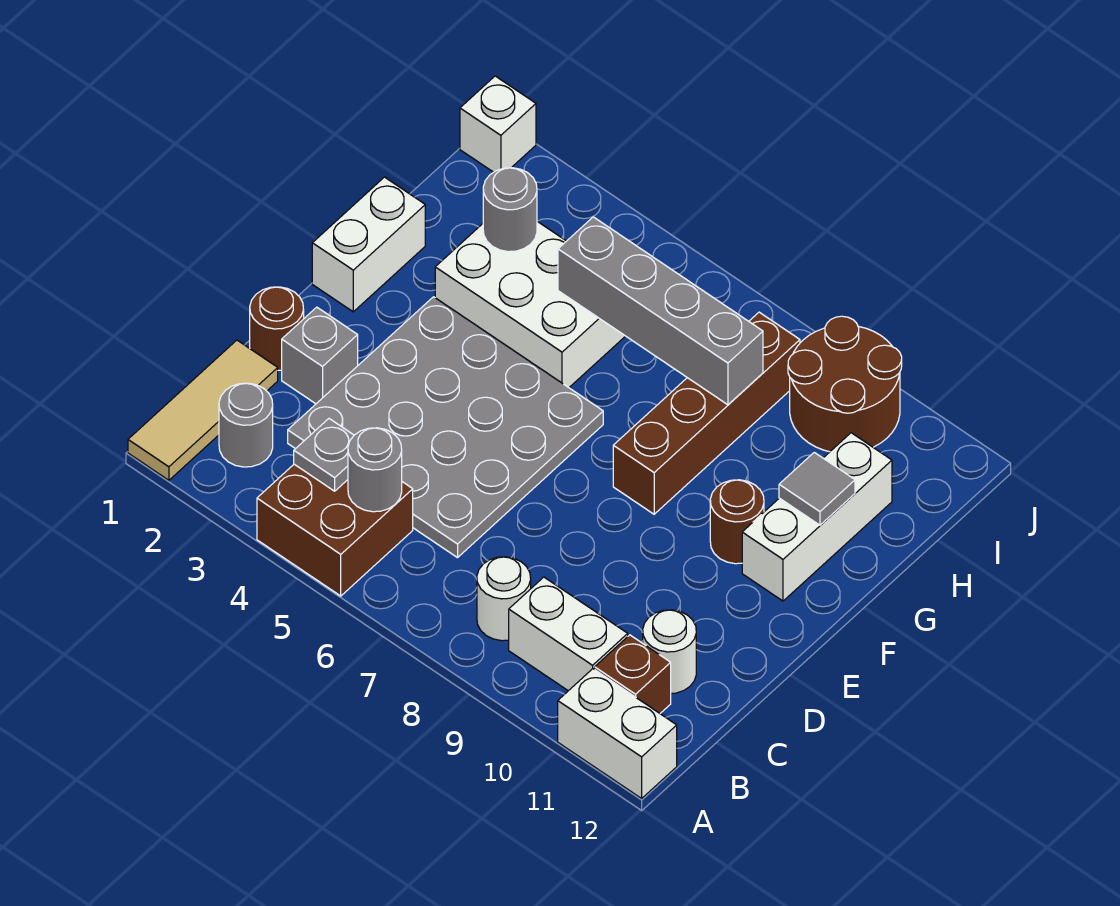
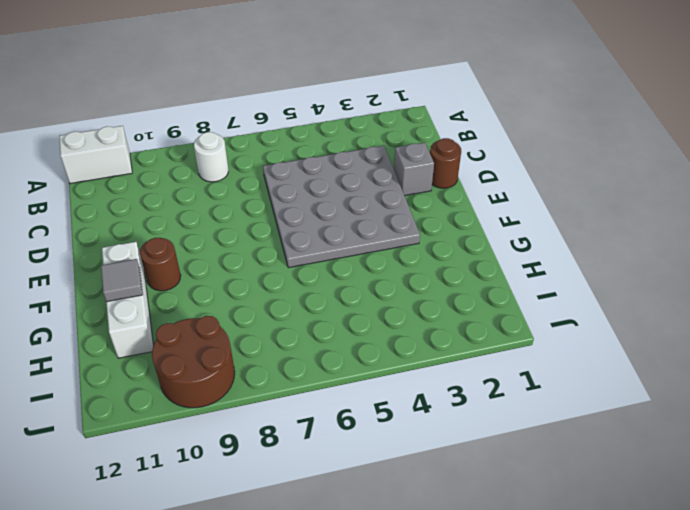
none -> tan tile A1:C1 level 1
none -> brown brick A4:B5 level 1
none -> grey round brick B2 level 1

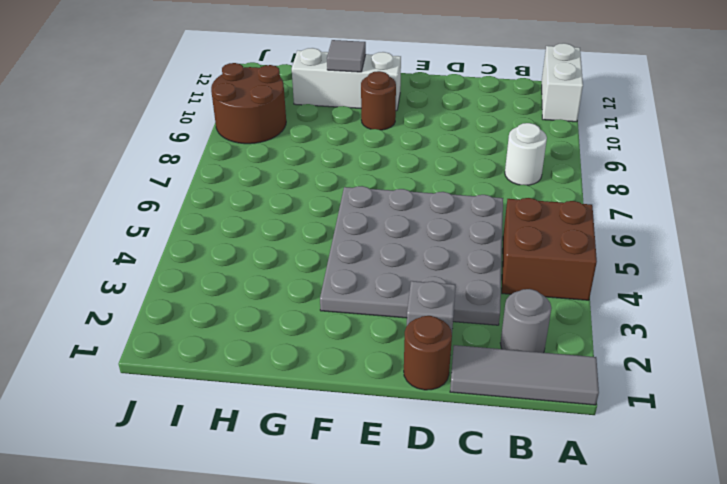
grey tile A1:C1 level 1 -> tan tile A1:C1 level 1
none -> white brick B9:B10 level 1
none -> brown brick B11 level 1
none -> white round brick C11 level 1

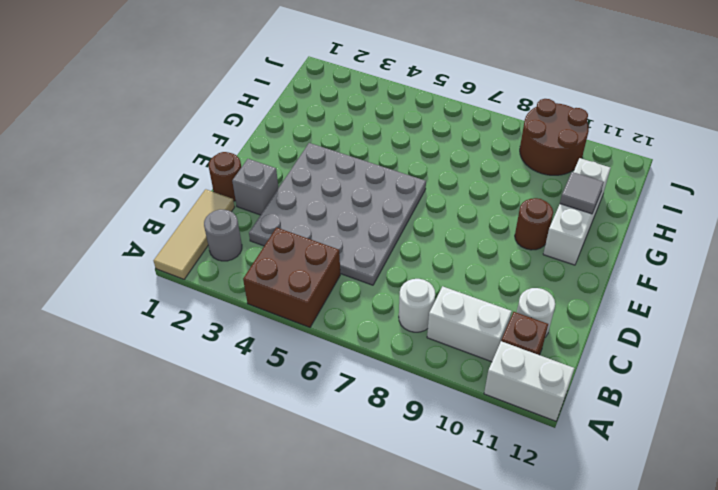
none -> white brick F1:G1 level 1
none -> brown brick F8:I8 level 1
none -> white brick G3:H5 level 1

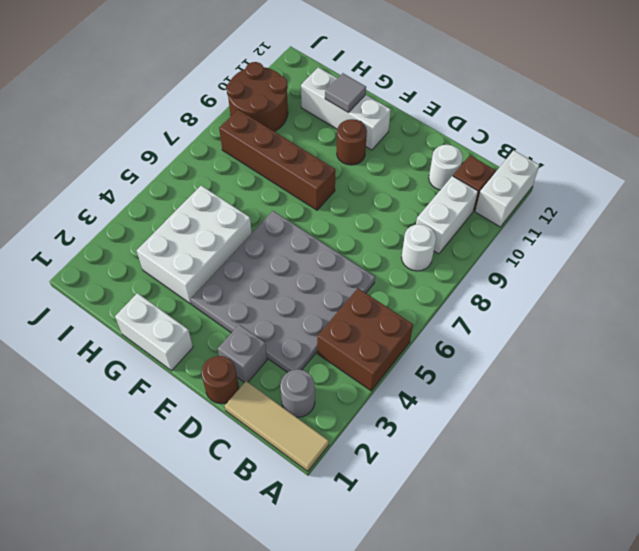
none -> white brick J1 level 1
none -> grey plate B4 level 2
none -> grey round brick B5 level 2

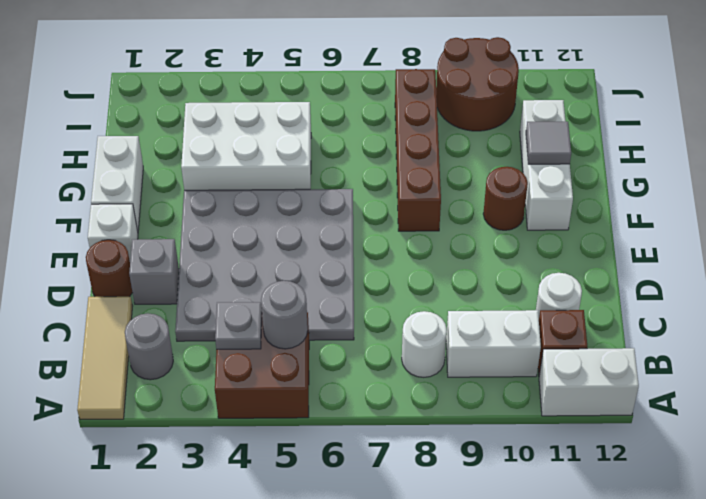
white brick E1 level 1 -> white brick J1 level 1
none -> grey round brick H3 level 2
none -> grey brick H5:H8 level 2

